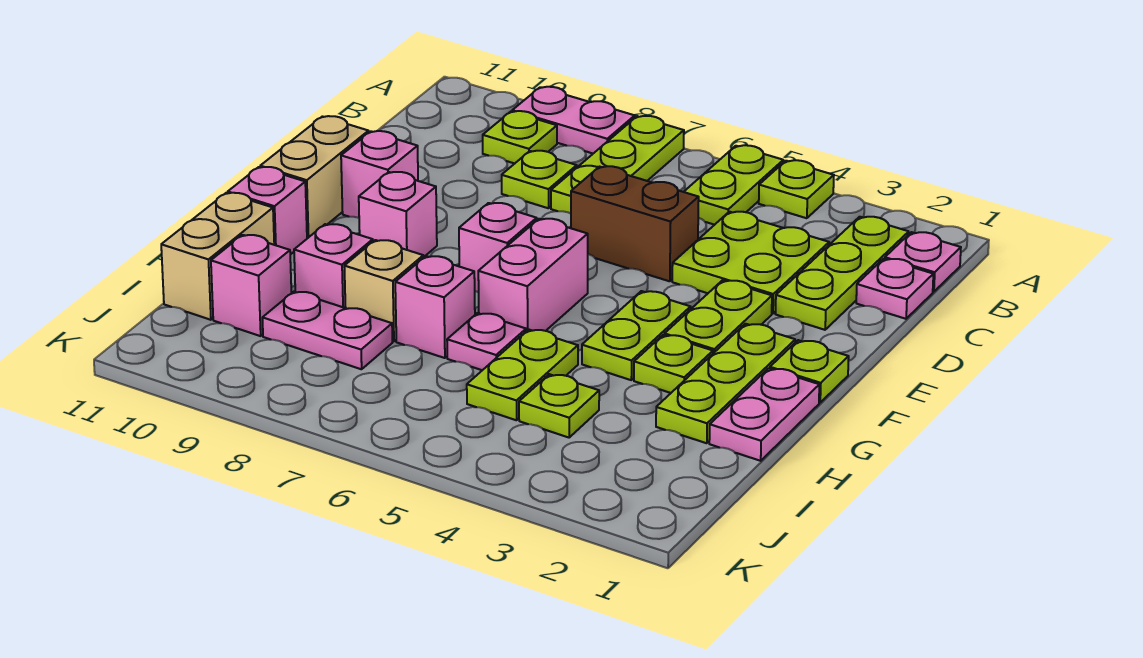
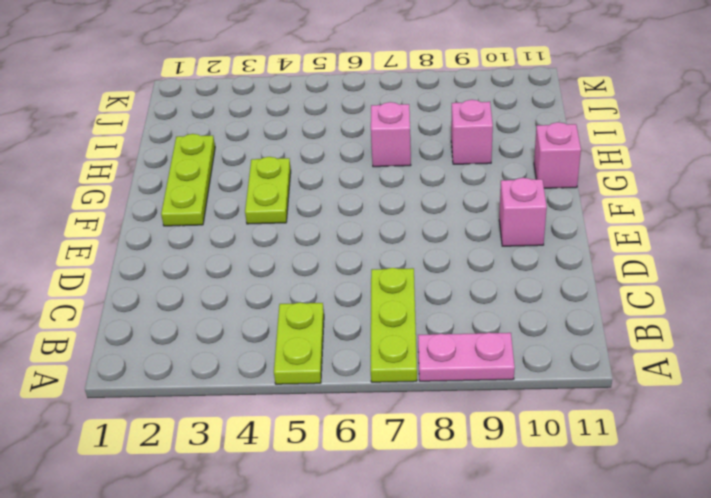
none -> lime plate A4 level 1
none -> pink plate B1 level 1
none -> lime plate B2:D2 level 1
none -> lime plate B9 level 1

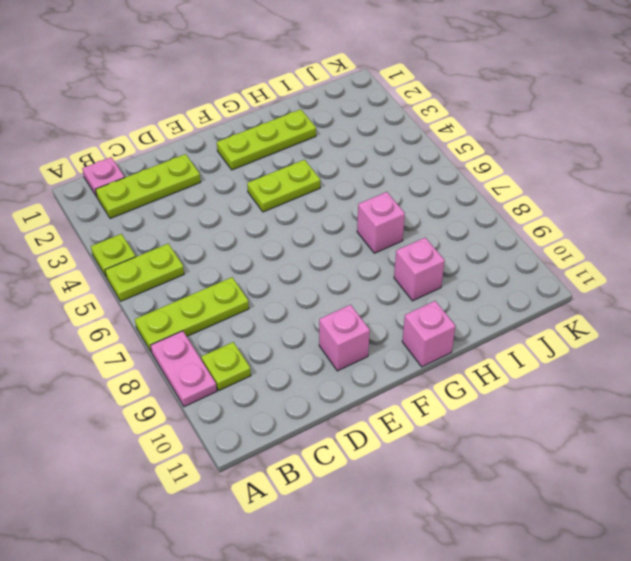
none -> pink plate C1 level 1
none -> lime plate C3:D4 level 1
none -> lime plate C8 level 1
none -> brown brick D5:D6 level 1

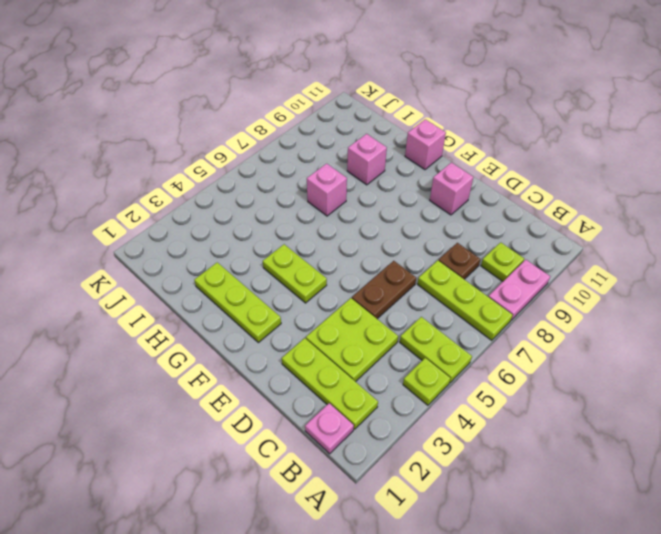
brown plate C8 level 1 -> lime plate C8 level 1
brown plate D5:D6 level 1 -> brown brick D5:D6 level 1
none -> pink plate C1 level 1
none -> lime plate E3:F3 level 1
none -> tan brick E11:F11 level 1
none -> lime plate F1 level 1

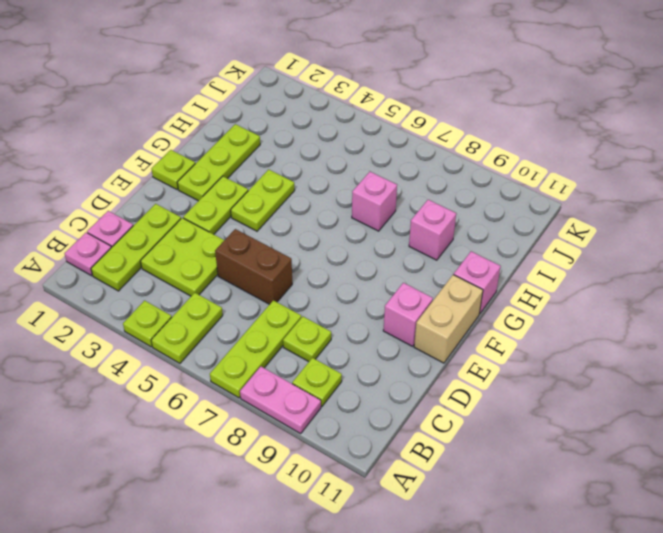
none -> pink brick F6:G6 level 1
none -> pink brick F7 level 1
none -> pink brick F9 level 1
none -> pink plate G1:H1 level 1

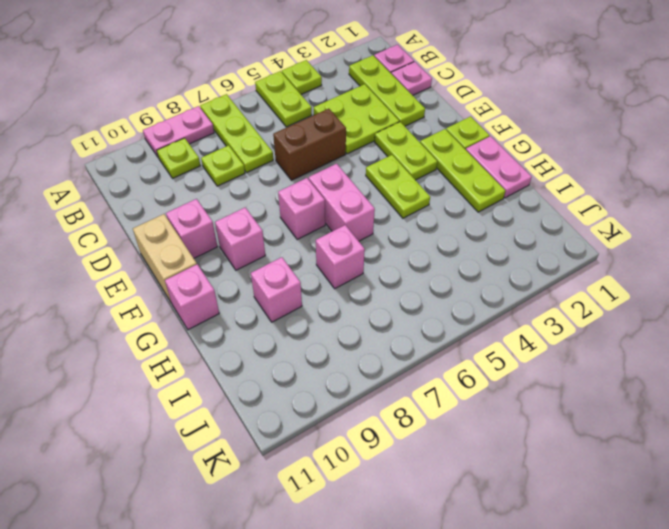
none -> lime plate G3 level 1
none -> lime plate H5:I5 level 1
none -> pink plate H6 level 1
none -> tan brick H8 level 1

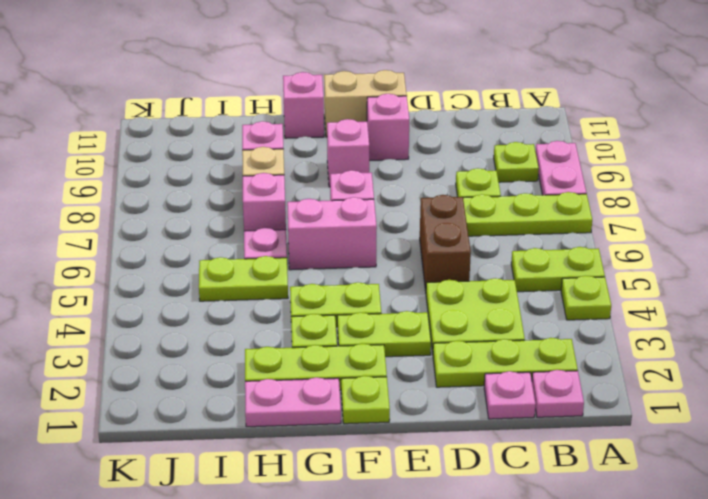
none -> tan brick H11:I11 level 1
none -> lime plate I4 level 1
none -> pink plate I8:I9 level 1
none -> pink brick I10 level 1

